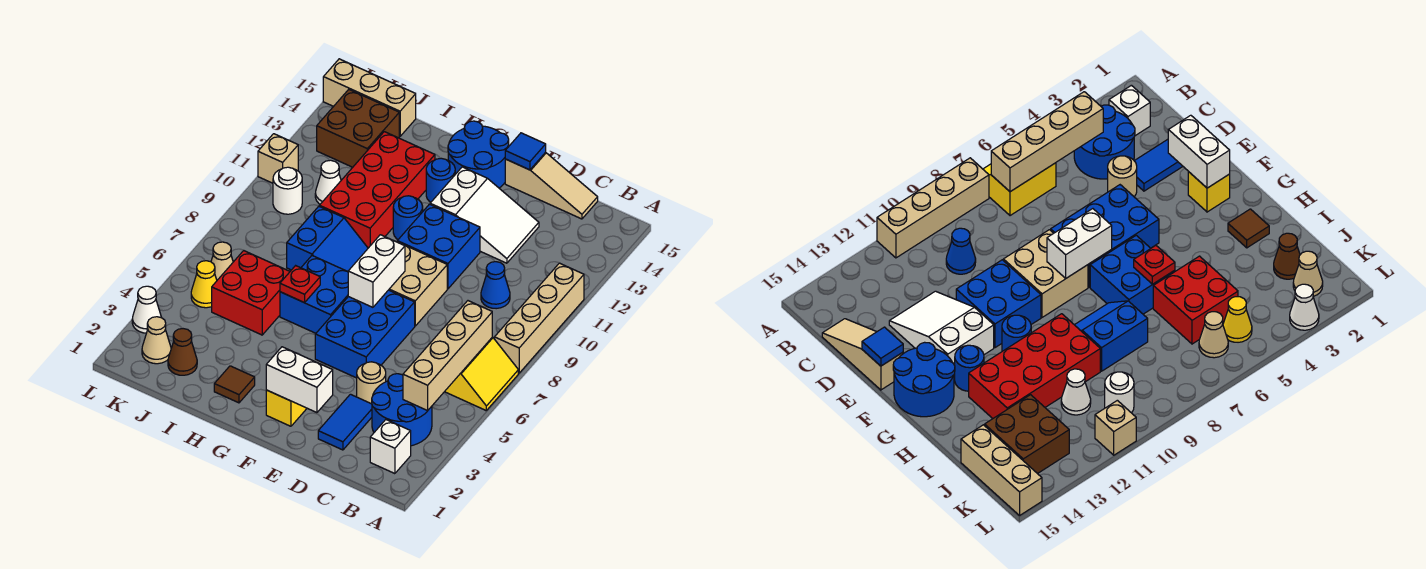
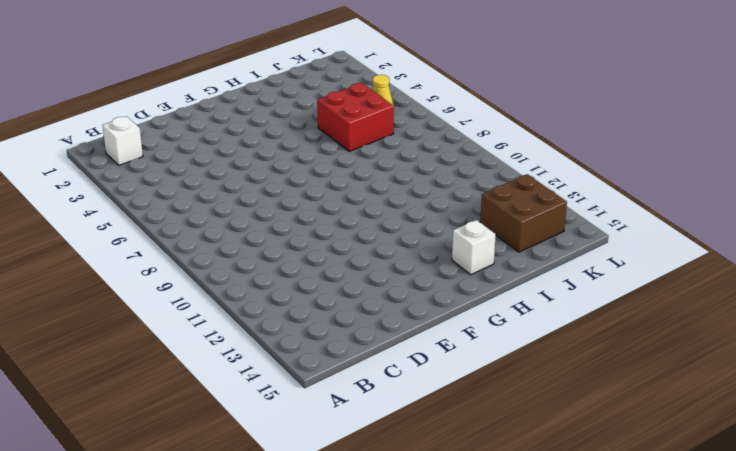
white brick H14 level 1 -> none
none -> yellow slope A6:B7 level 1 top B
none -> tan brick A8:A11 level 1
none -> blue round brick B3:C4 level 1
none -> blue cone C10 level 1

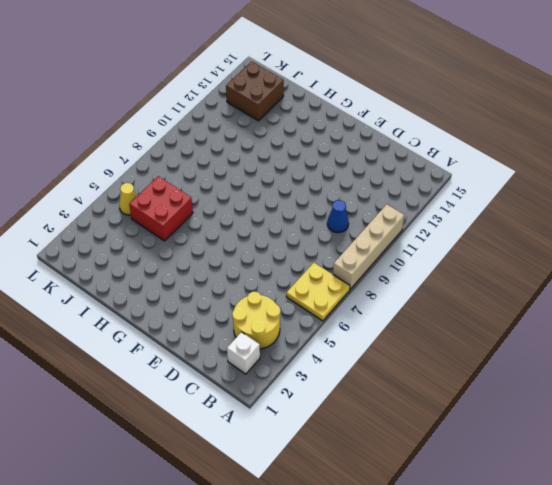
yellow plate A6:B7 level 1 -> yellow slope A6:B7 level 1 top B
yellow round brick B3:C4 level 1 -> blue round brick B3:C4 level 1
none -> tan slope C15:E15 level 1 top E
none -> blue tile D2:D3 level 1
none -> tan round brick D4 level 1
none -> white slope D12:F13 level 1 top F

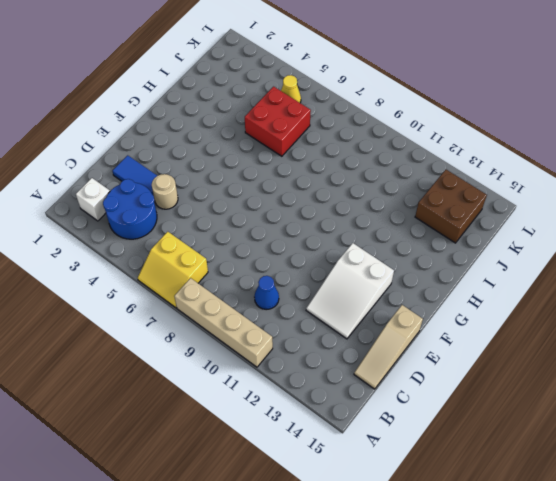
none -> blue brick E5:F7 level 1
none -> tan brick E8:F9 level 1
none -> blue brick E10:F11 level 1
none -> yellow brick F2 level 1

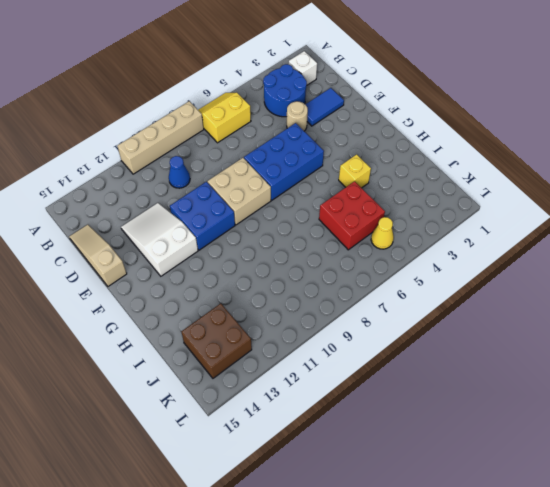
yellow brick H4 level 1 -> yellow brick F2 level 1
none -> blue round brick F14:G15 level 1
none -> blue brick G6:H7 level 1
none -> blue round brick G11 level 1
none -> blue round brick G13 level 1

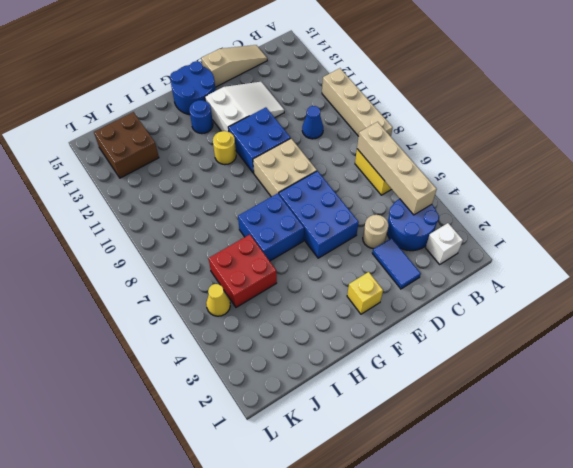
yellow round brick G11 level 1 -> blue round brick G11 level 1
none -> brown tile H2 level 1
none -> blue slope H8:I9 level 1 top I
none -> red brick H10:I13 level 1
none -> brown cone J2 level 1

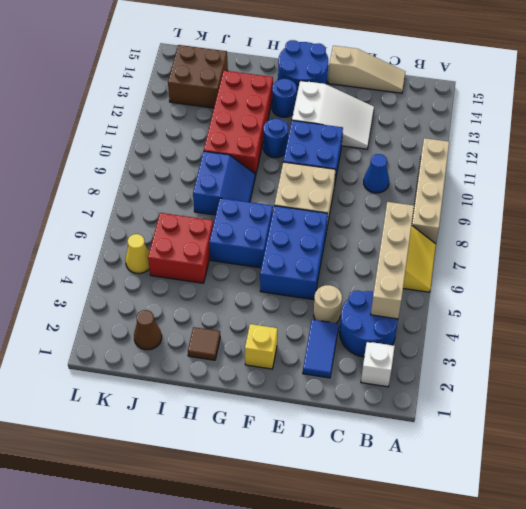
none -> white cone J11 level 1
none -> tan brick J15:L15 level 1
none -> tan cone K2 level 1
none -> tan cone K6 level 1

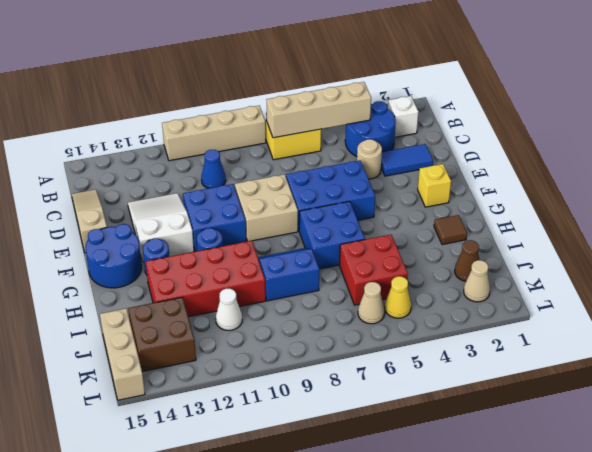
none -> white round brick K10 level 1
none -> white cone L3 level 1
none -> tan brick L11 level 1
none -> white brick E2:F2 level 2

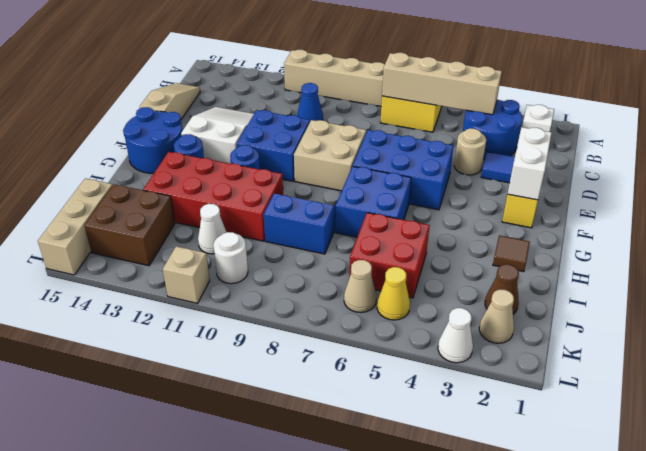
none -> blue tile E15 level 2
none -> white brick F7:F8 level 2
none -> red plate H6 level 2

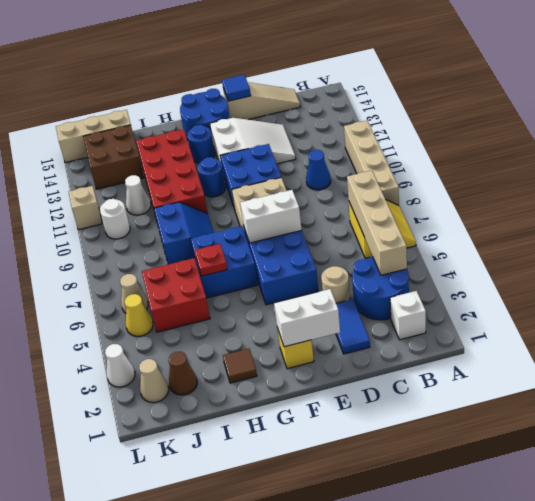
white brick E7:F7 level 2 -> white brick F7:F8 level 2

